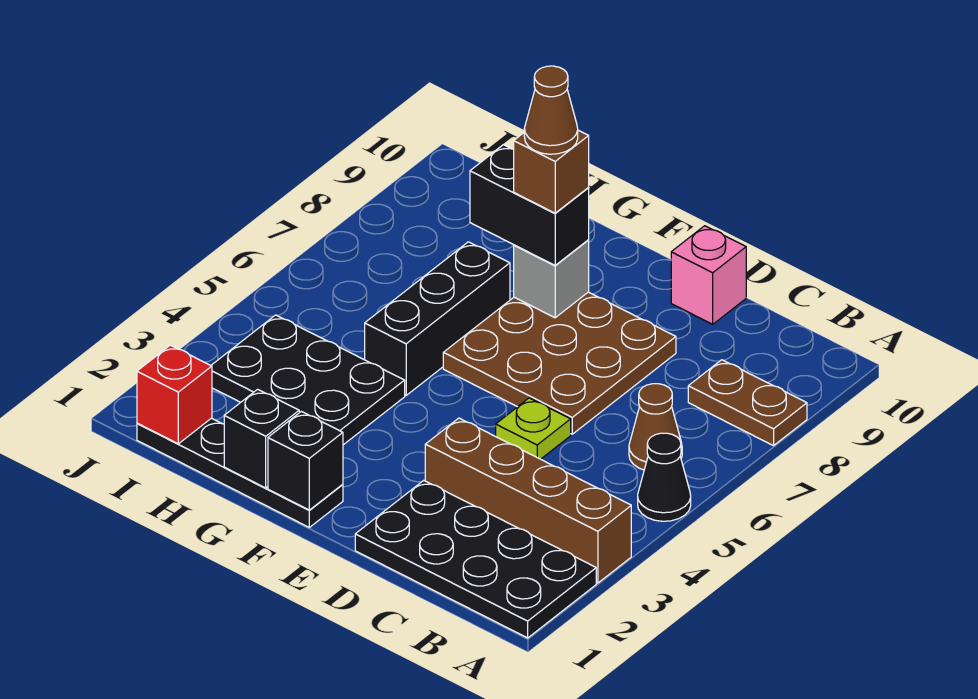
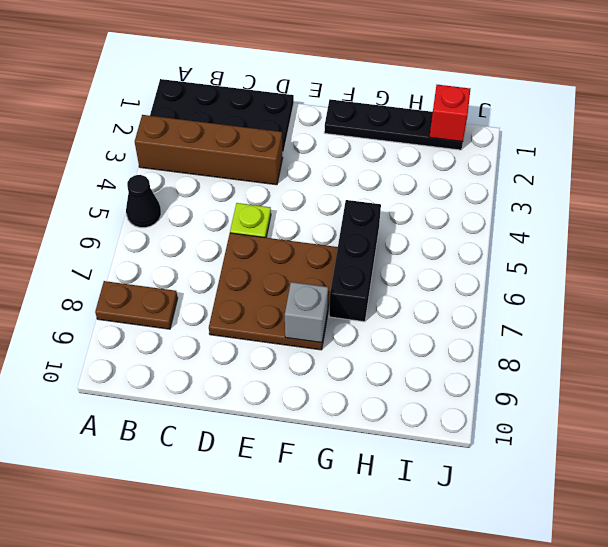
none -> brown cone B6 level 1
none -> pink brick D10 level 1
none -> black plate G3:I4 level 1

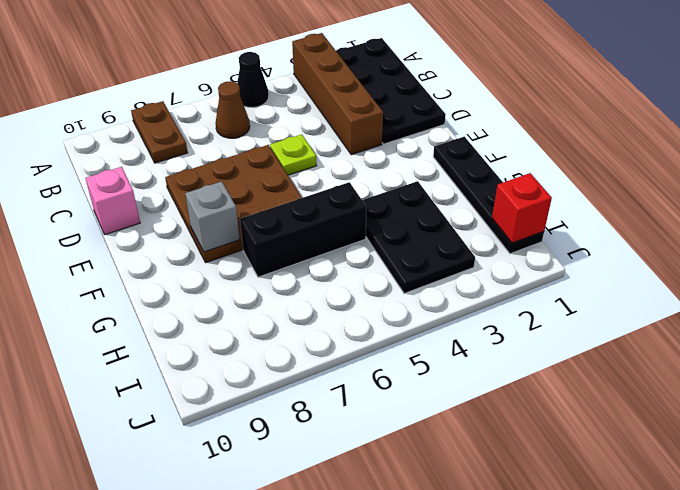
none -> black brick F1 level 2
none -> black brick G1 level 2
none -> black brick F8:G8 level 3

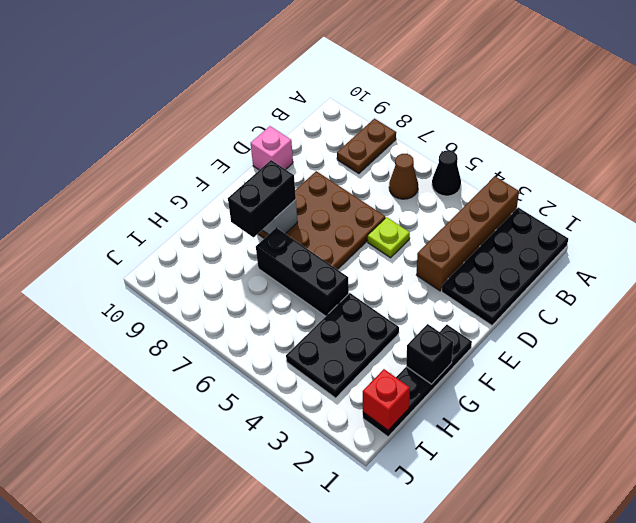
none -> black brick F1 level 2
none -> brown brick F8 level 4
none -> brown cone F8 level 5

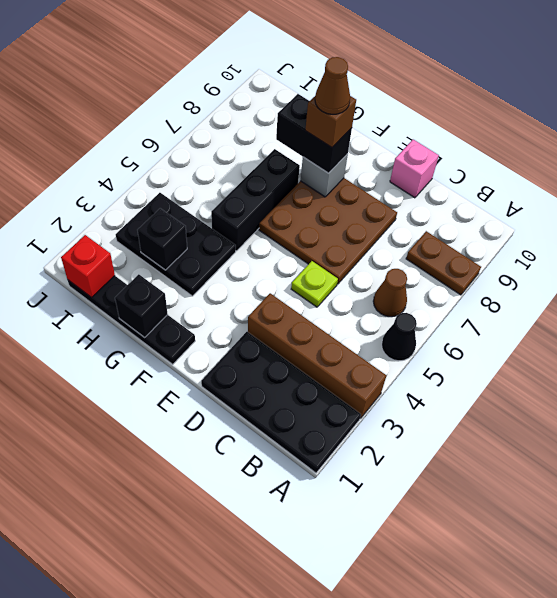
black brick H3 level 2 -> black brick F1 level 2

